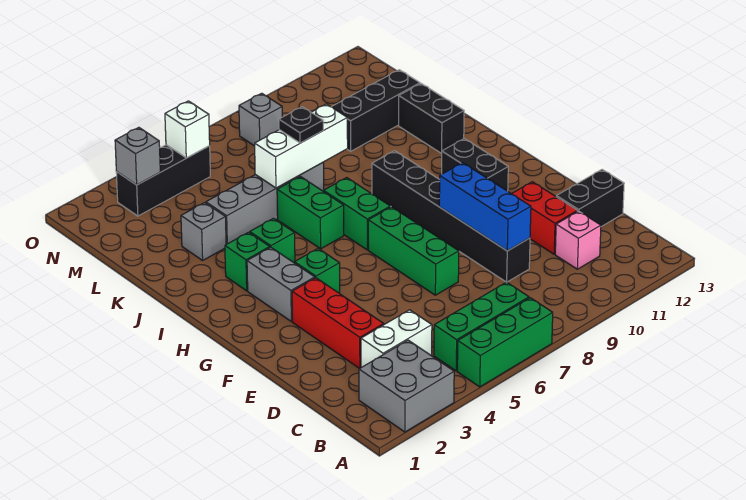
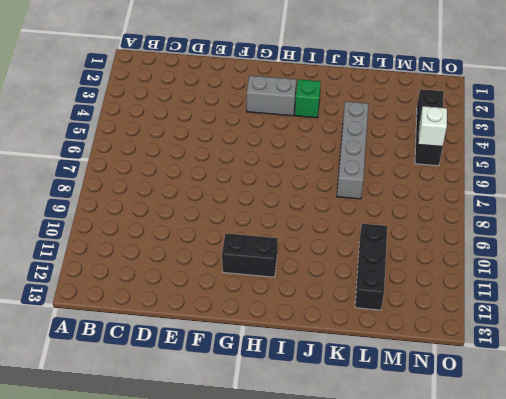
none -> grey brick A2:B3 level 1
none -> green brick A5:A7 level 1
none -> green brick B5:B7 level 1

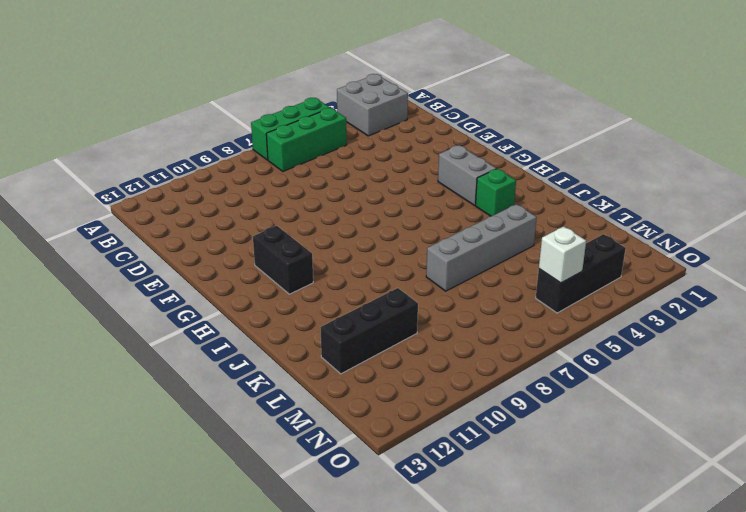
none -> white brick C3:C4 level 1
none -> pink brick C11 level 1
none -> red brick D3:F3 level 1

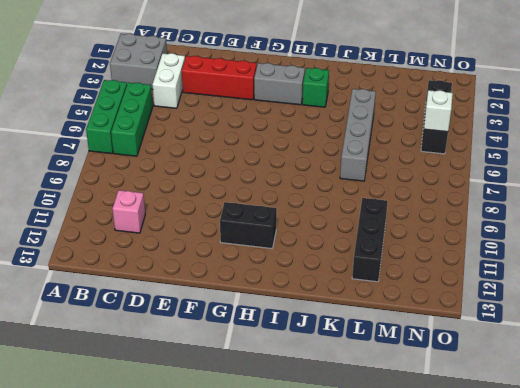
none -> black brick D9:I9 level 1
none -> red brick D11:E11 level 1
none -> black brick D12:D13 level 1

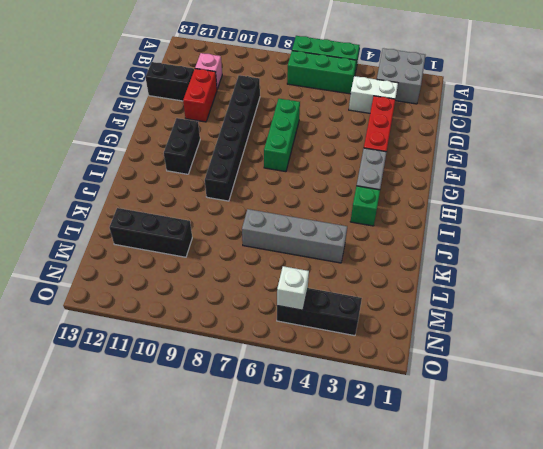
none -> green brick G4 level 1
none -> green brick H7:I7 level 1
none -> green brick I4 level 1

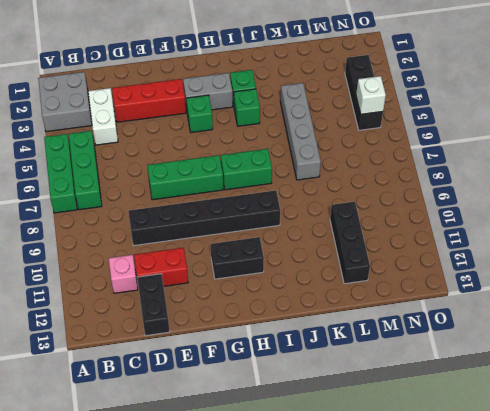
none -> green brick I6:J6 level 1
none -> black brick J12:K12 level 1
none -> grey brick K3 level 1

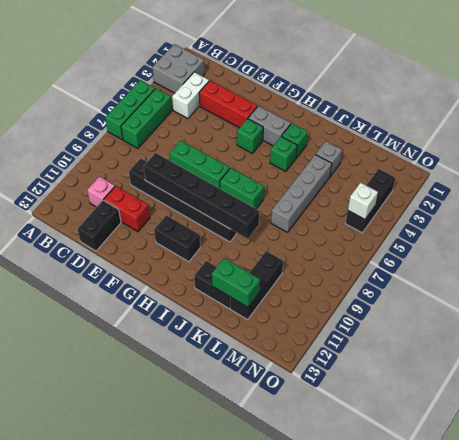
black brick E9:J9 level 2 -> blue brick D9:F9 level 2
green brick K12:L12 level 2 -> green brick I6:J6 level 1
none -> grey brick N8 level 1
none -> white brick K6:K8 level 2
none -> grey brick N3 level 2

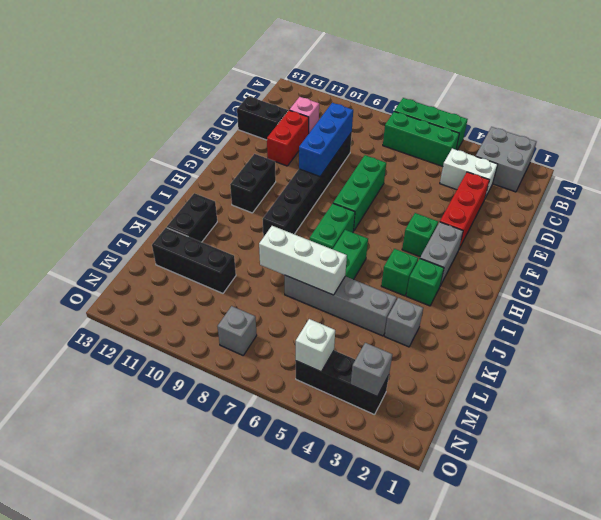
none -> black plate K7 level 3

